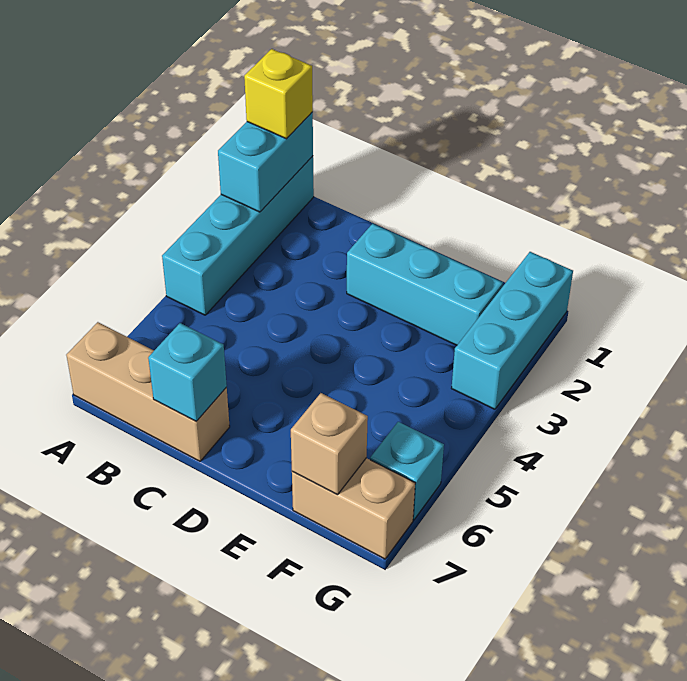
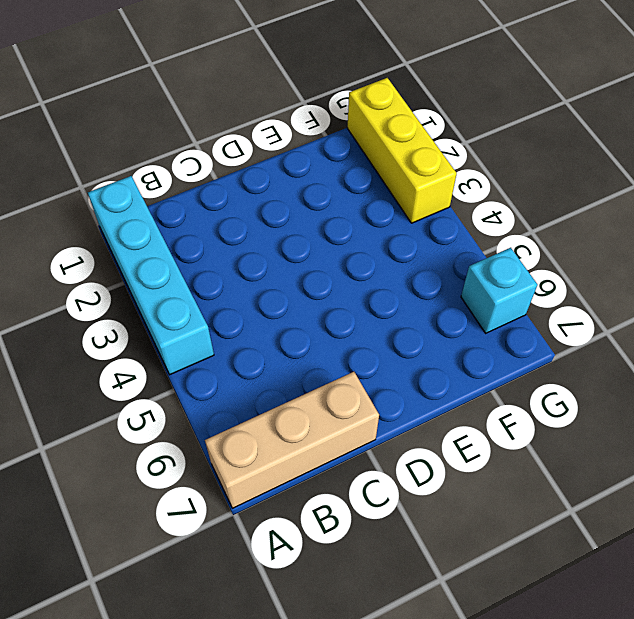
yellow brick G1:G3 level 1 -> cyan brick G1:G3 level 1
none -> cyan brick D2:F2 level 1
none -> tan brick F7:G7 level 1

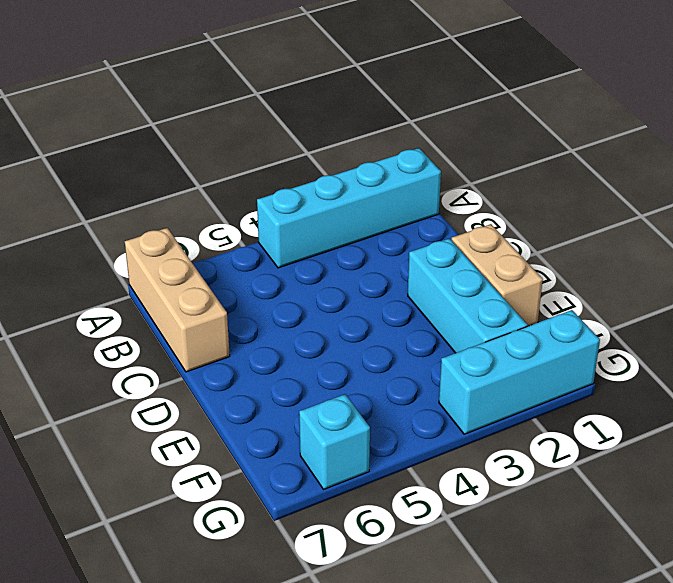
tan brick D1:E1 level 1 -> tan brick F7:G7 level 1
none -> cyan brick A1:A2 level 2
none -> cyan brick C7 level 2

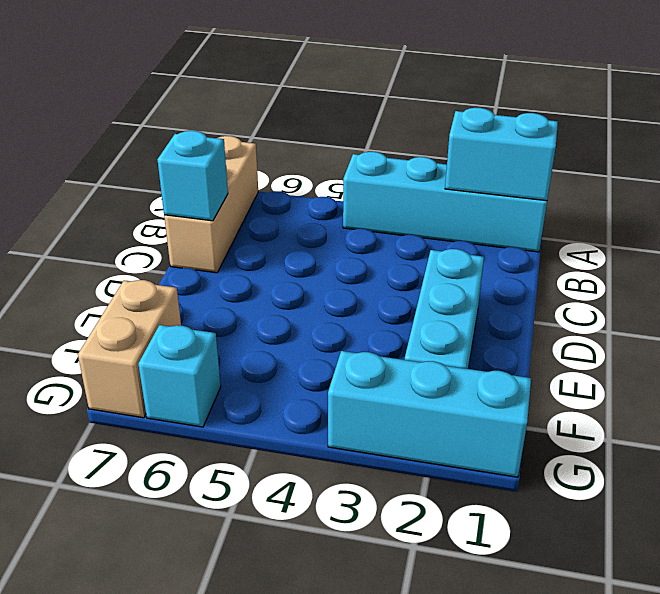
none -> tan brick F7 level 2
none -> yellow brick A1 level 3

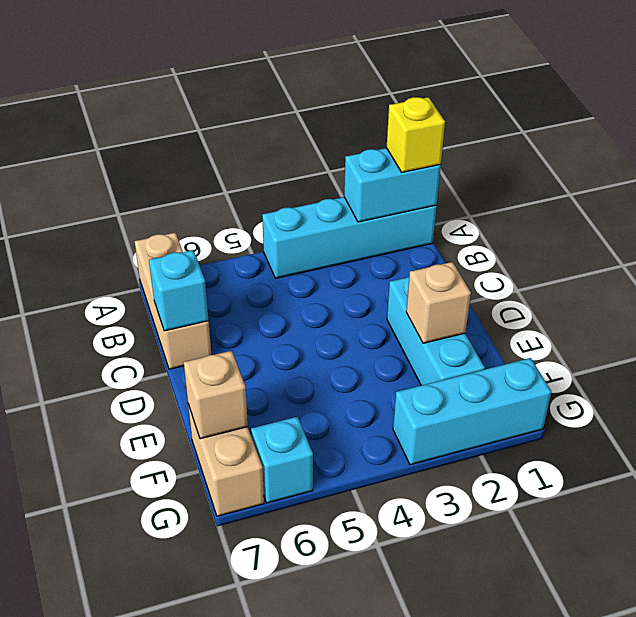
tan brick E2 level 2 -> none

